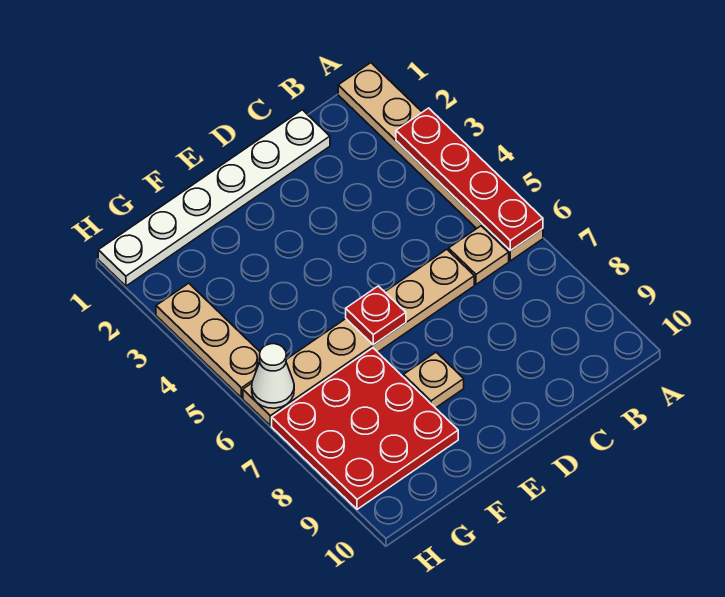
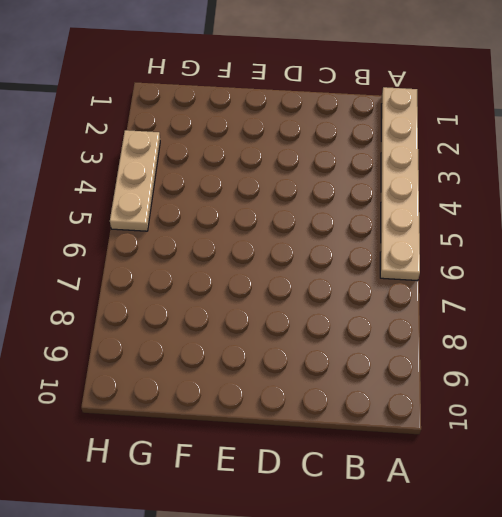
none -> tan plate B6 level 1
none -> white plate C1:H1 level 1

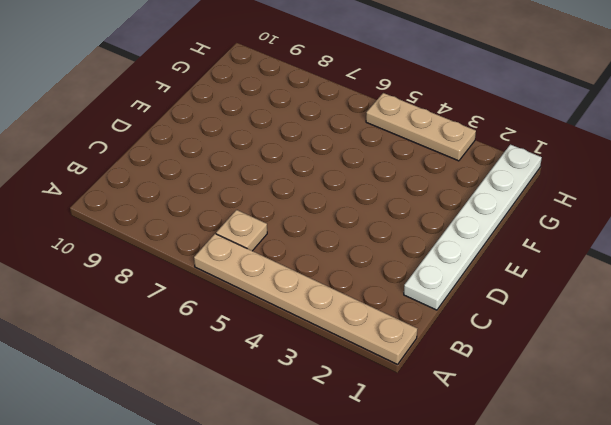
none -> tan plate C6:H6 level 1
none -> tan plate E8 level 1

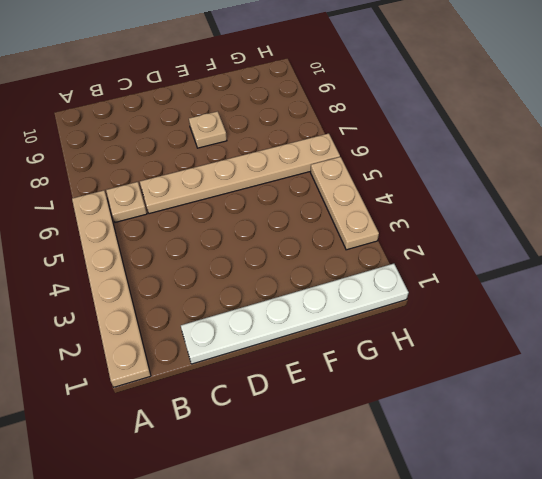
none -> red plate F7:H9 level 1
none -> red plate A3:A6 level 2

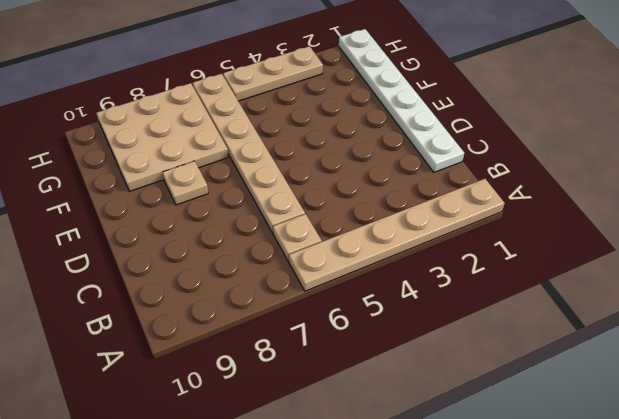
tan plate F7:H9 level 1 -> red plate F7:H9 level 1
none -> red plate A3:A6 level 2
none -> red plate E6 level 2

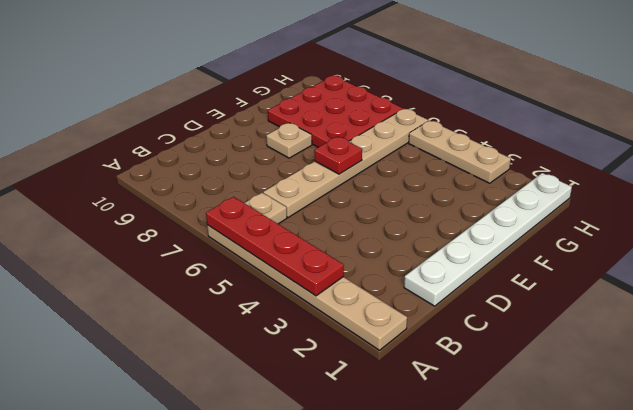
none -> white cone H6 level 2

